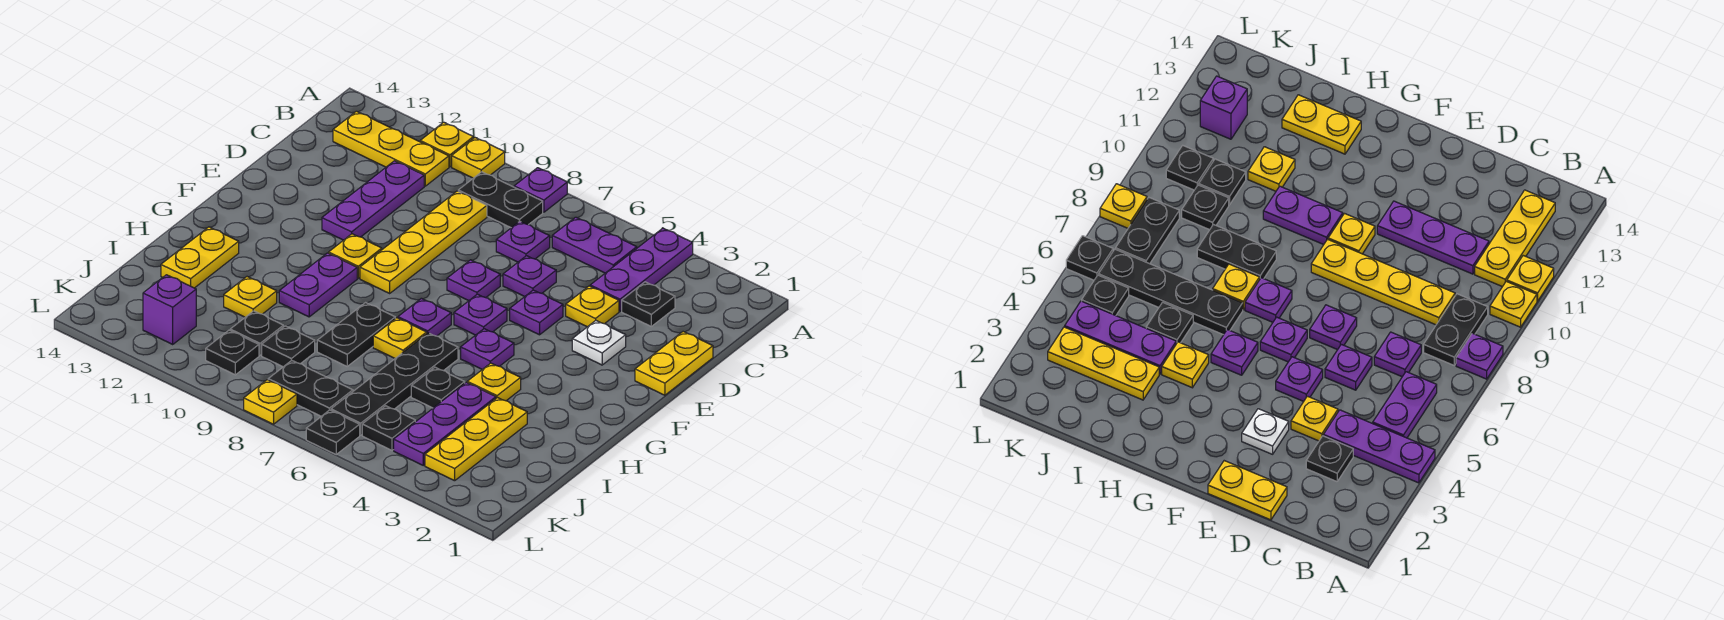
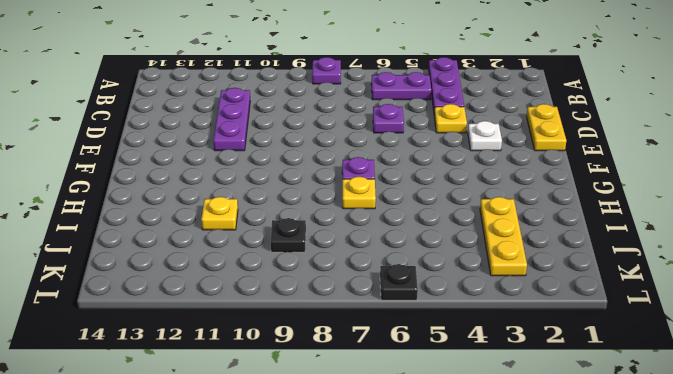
none -> yellow plate A10 level 1
none -> yellow plate A11 level 1
none -> black plate B8:B9 level 1
none -> yellow plate B11:B13 level 1

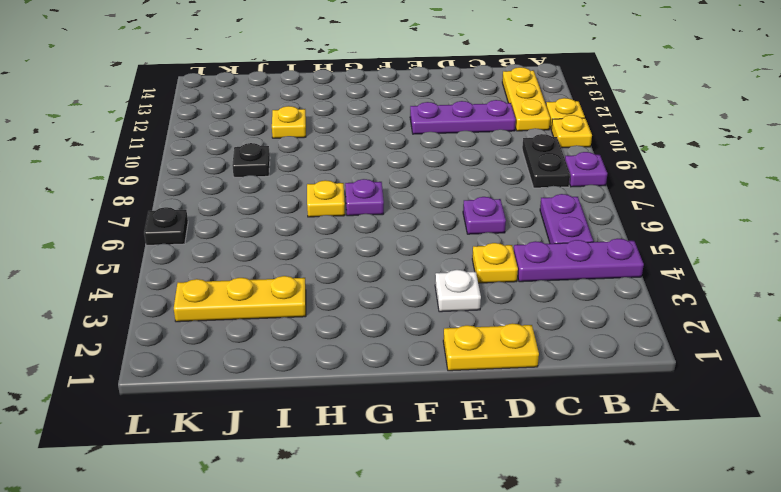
none -> black plate C3 level 1
none -> purple plate C7 level 1
none -> yellow plate C9:F9 level 1
none -> purple plate E5 level 1

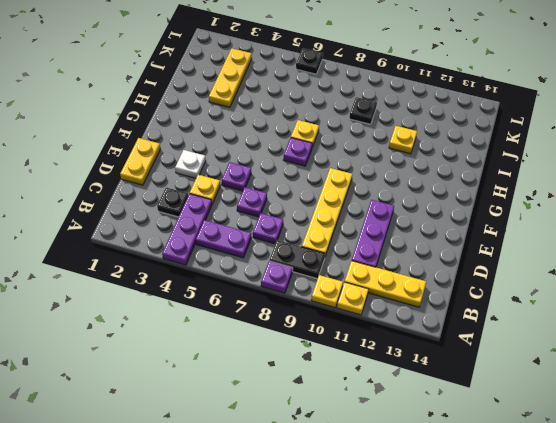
none -> purple plate E7 level 1
none -> purple plate F6 level 1
none -> yellow plate F10 level 1
none -> purple plate G5 level 1

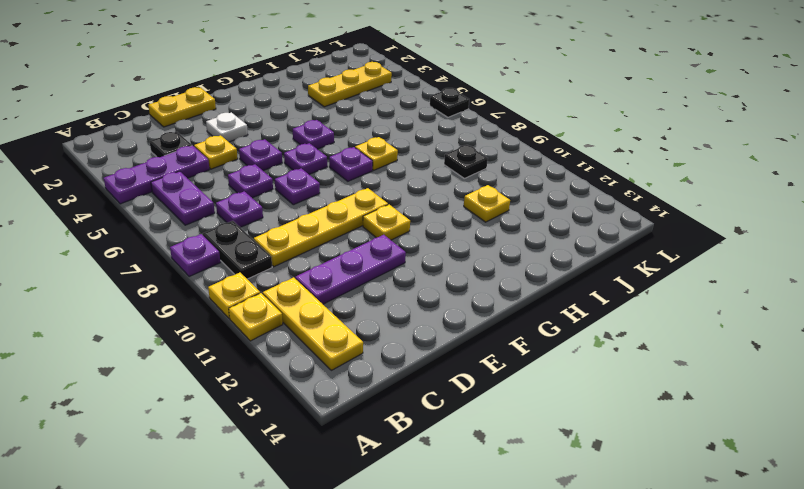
none -> purple plate G10:H10 level 1
none -> yellow plate H4 level 1
none -> black plate H6:K6 level 1
none -> black plate H8:I8 level 1

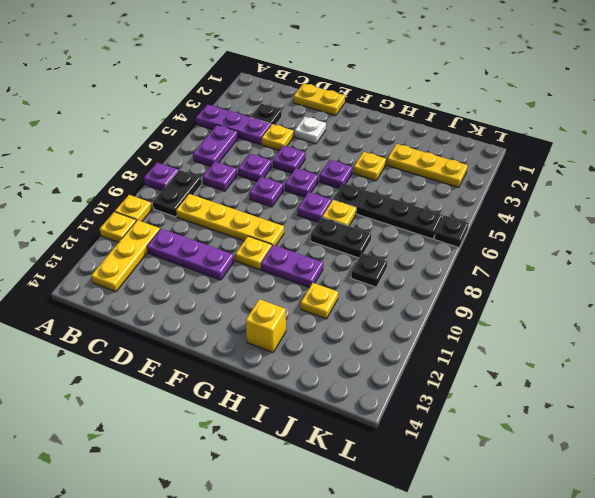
yellow brick H13 level 1 -> yellow plate H13:I13 level 1
none -> purple plate I4:K4 level 1
none -> black plate I5 level 1
none -> black plate J10 level 1
none -> black plate K5 level 1

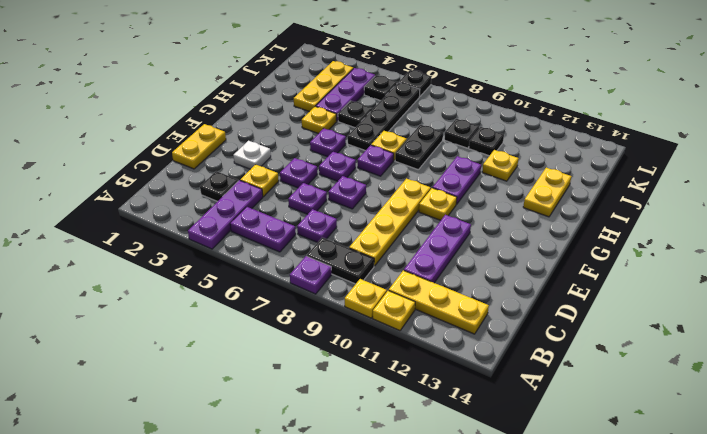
none -> black plate K7:K8 level 1
none -> black plate K10 level 1
none -> purple brick K12 level 1
none -> yellow plate L8 level 1

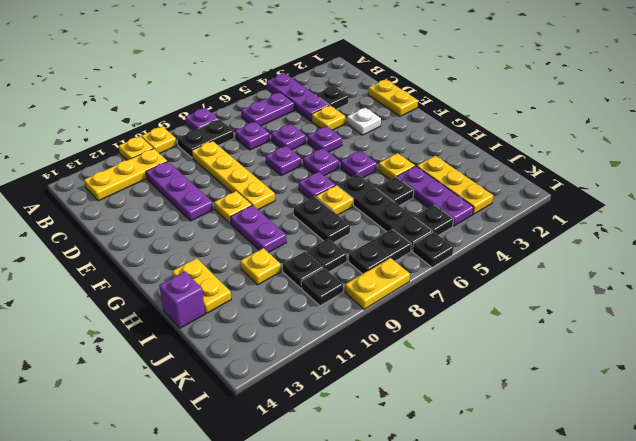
purple brick I14 level 1 -> purple brick K12 level 1
yellow plate L8:L9 level 1 -> yellow plate L8 level 1

